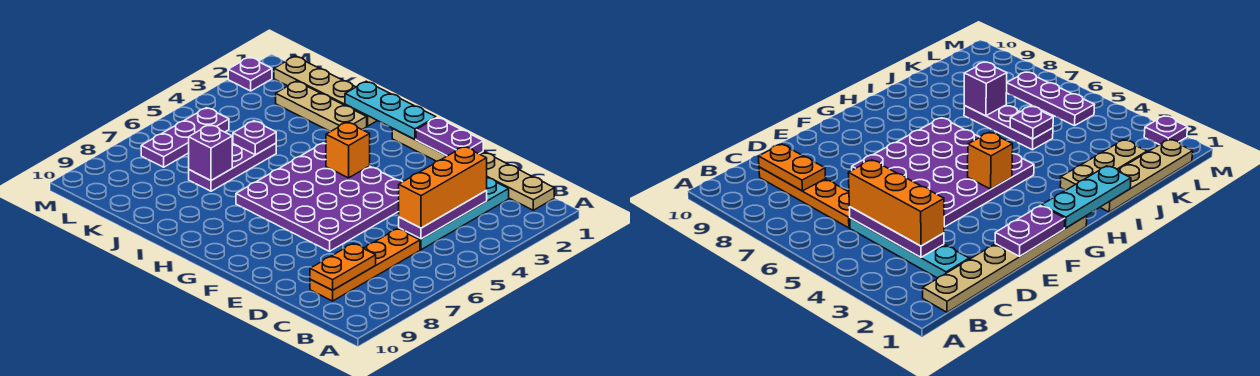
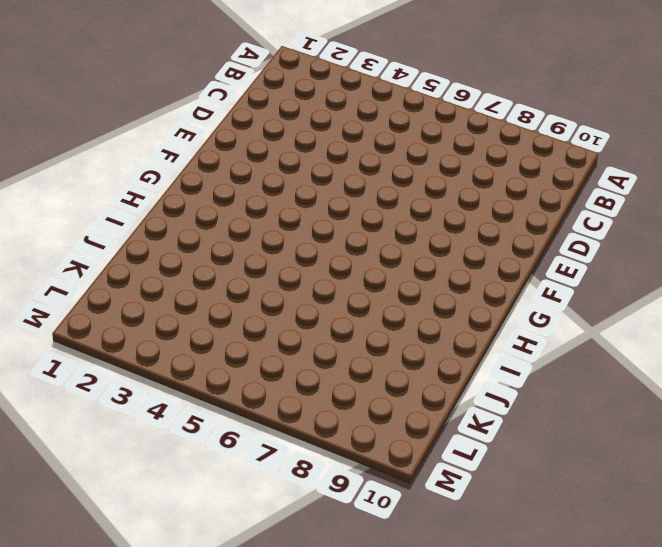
none -> tan plate B1:G1 level 1
none -> cyan plate C2:C5 level 1
none -> orange plate C6:C9 level 1

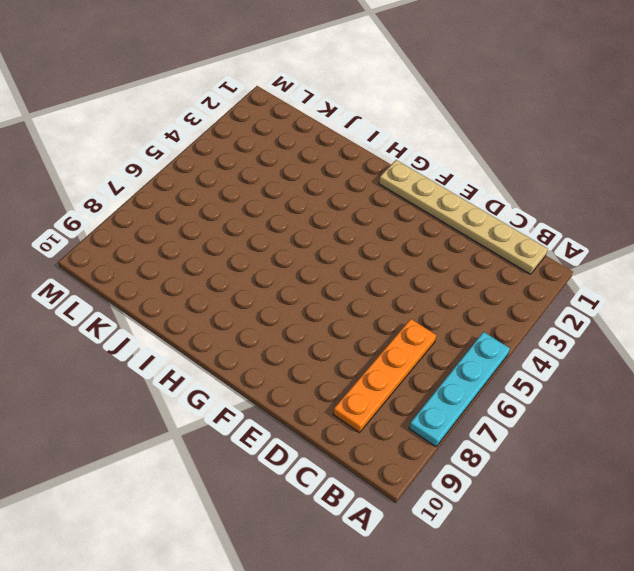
cyan plate A5:A8 level 1 -> cyan plate C2:C5 level 1
none -> purple plate E4:H7 level 1
none -> tan plate I1:L1 level 1
none -> tan plate I2:K2 level 1

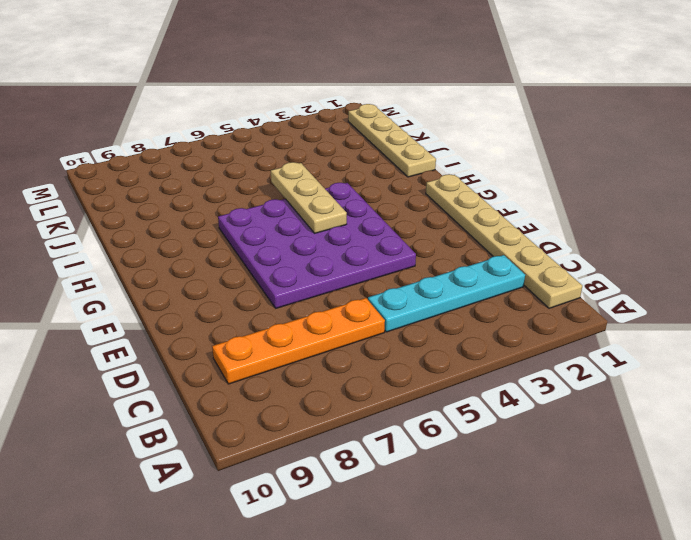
tan plate G5:I5 level 2 -> tan plate I2:K2 level 1
none -> purple plate J5:J7 level 1
none -> purple plate L5:L7 level 1
none -> purple plate M2 level 1

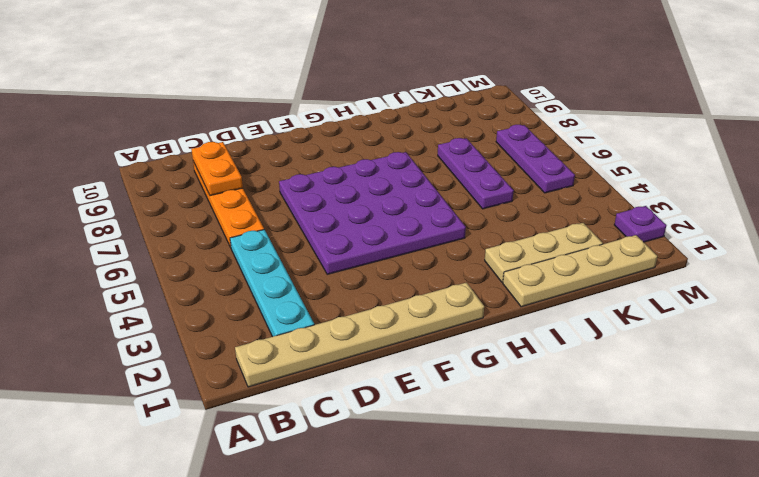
none -> purple plate C3:C5 level 2
none -> purple plate E1:F1 level 2
none -> cyan plate G1:I1 level 2

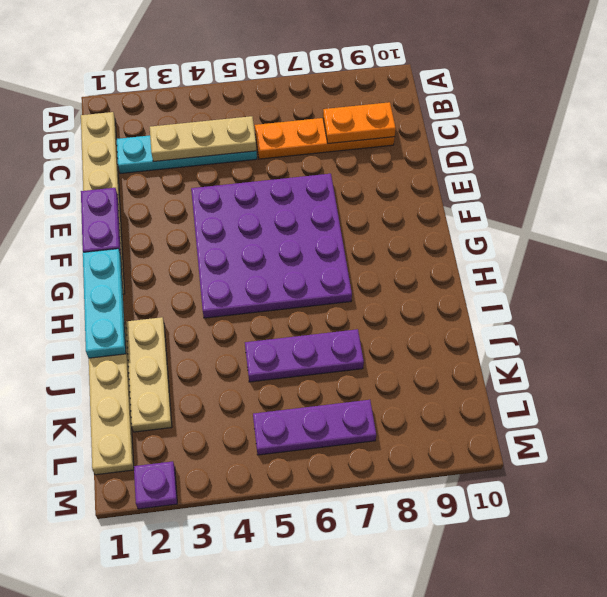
tan plate C3:C5 level 2 -> purple plate C3:C5 level 2
none -> orange brick G4 level 2
none -> purple plate J5 level 2
none -> purple brick J7 level 2

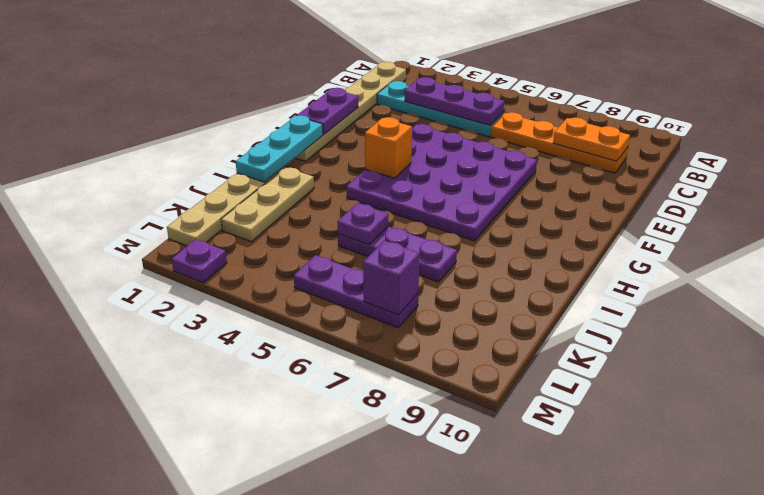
purple brick L7 level 2 -> purple brick J7 level 2
none -> orange brick C3:C5 level 3

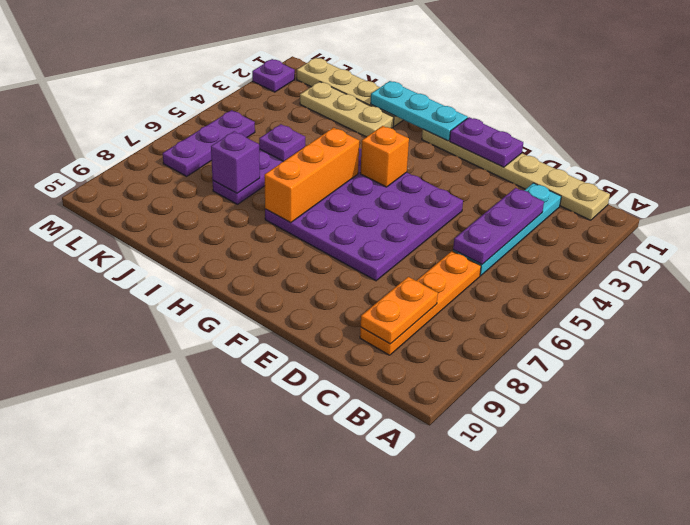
orange brick H5:H7 level 2 -> orange brick C3:C5 level 3

